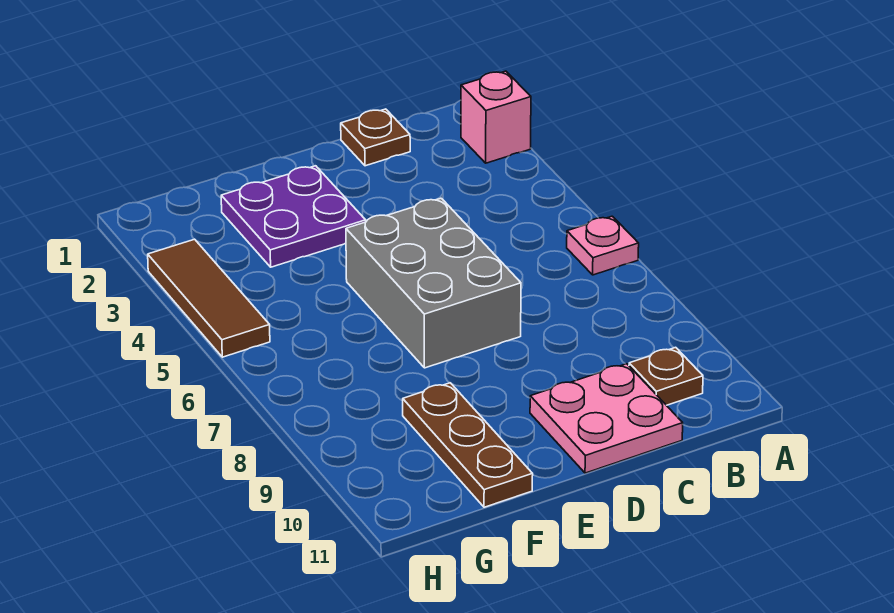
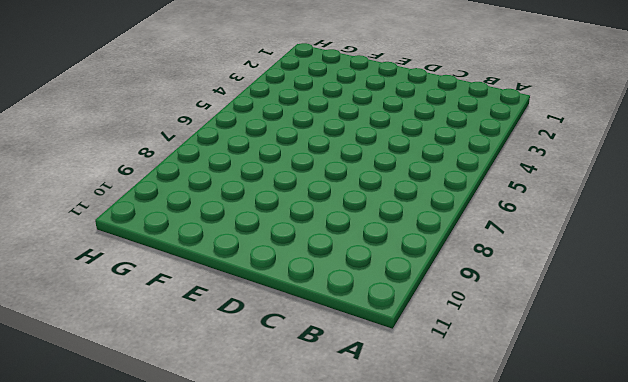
none -> pink brick A2 level 1
none -> pink plate A6 level 1

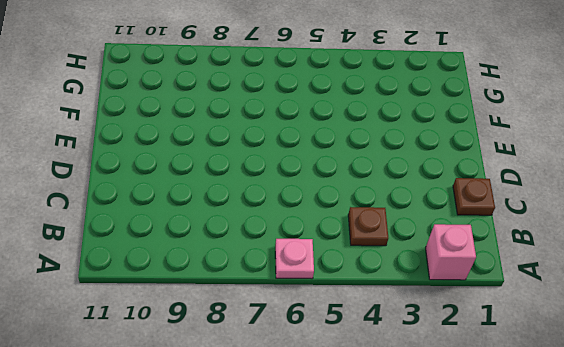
brown plate B4 level 1 -> brown plate B10 level 1
none -> pink plate C10:D11 level 1
none -> grey brick D5:E7 level 1

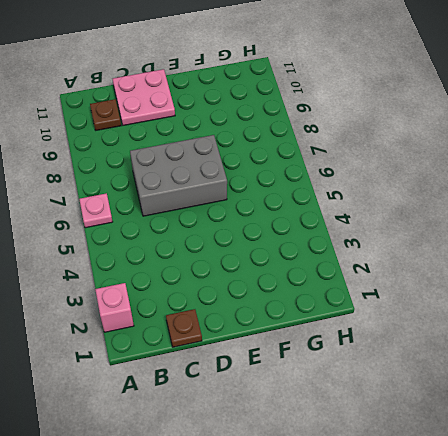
grey brick C6:E7 level 1 -> grey brick D5:E7 level 1
none -> purple plate E2:F3 level 1
none -> brown plate F9:F11 level 1

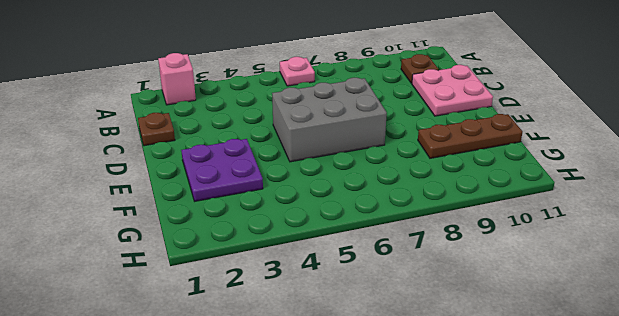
none -> brown tile H3:H5 level 1

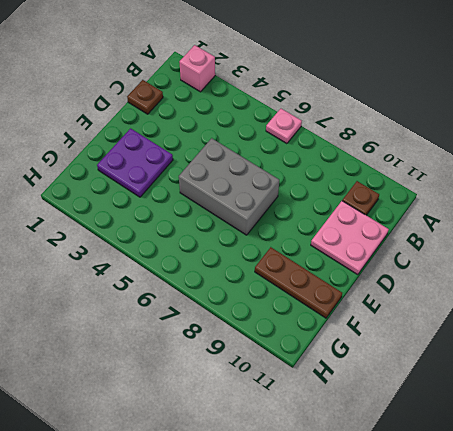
none -> brown tile H3:H5 level 1

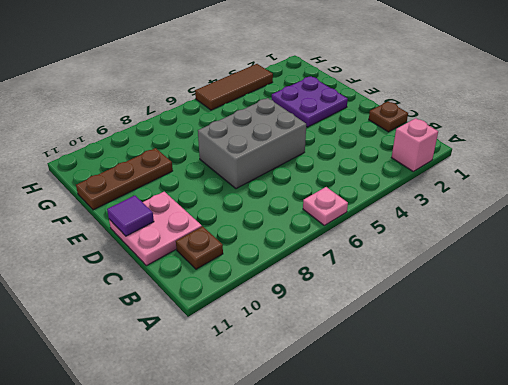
purple tile D11 level 2 -> none

